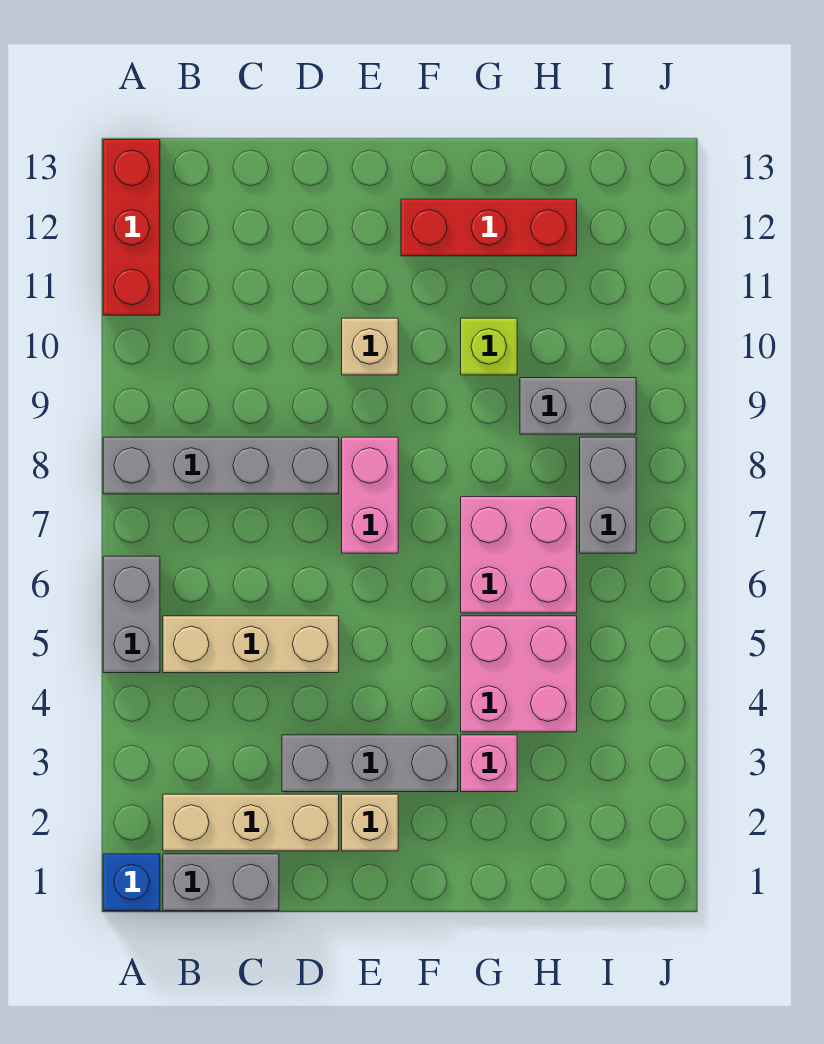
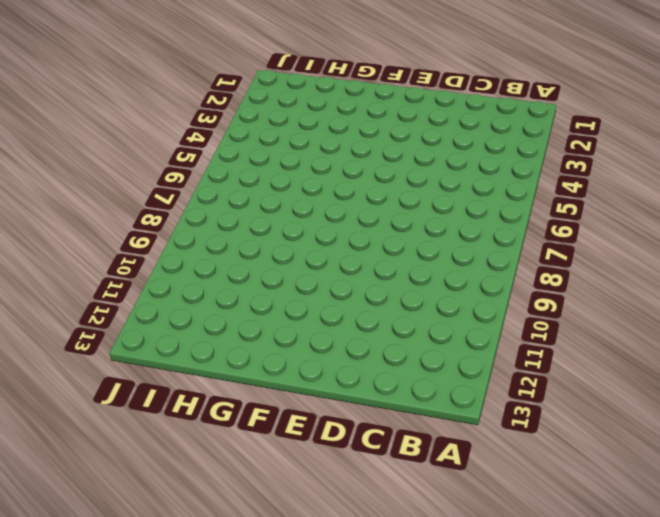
none -> blue brick A1 level 1
none -> grey brick A5:A6 level 1
none -> grey brick A8:D8 level 1

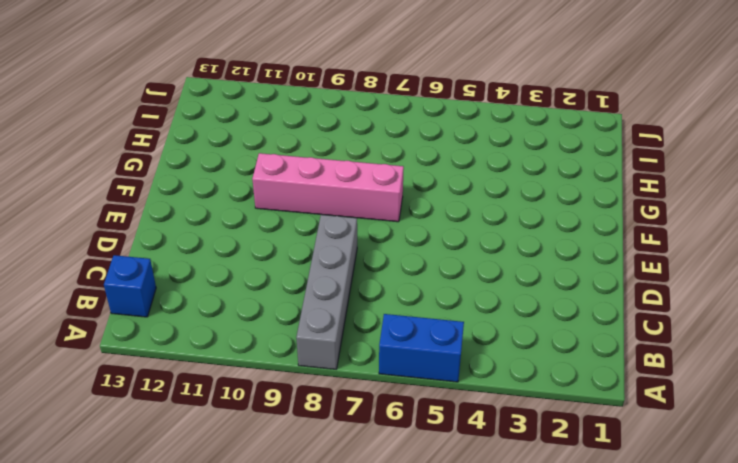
blue brick A5:A6 level 1 -> grey brick A5:A6 level 1
blue brick B13 level 1 -> blue brick A1 level 1
pink brick F7:F10 level 1 -> none
none -> red brick A11:A13 level 1
none -> grey brick B1:C1 level 1
none -> tan brick B2:D2 level 1

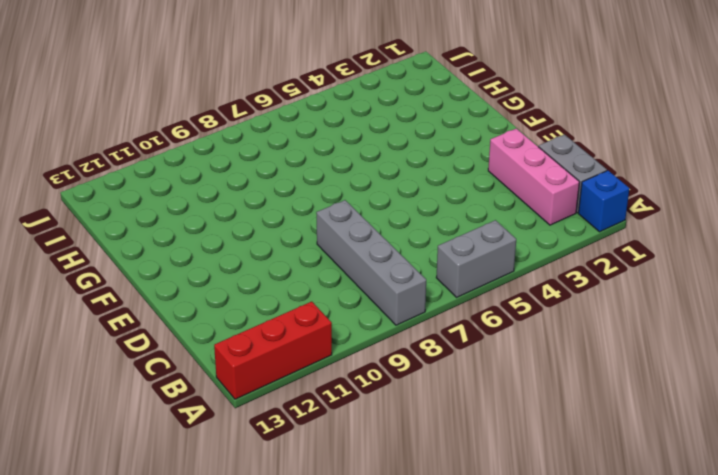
pink brick B2:D2 level 1 -> tan brick B2:D2 level 1
none -> tan brick B5:D5 level 1
none -> grey brick D3:F3 level 1
none -> tan brick E2 level 1

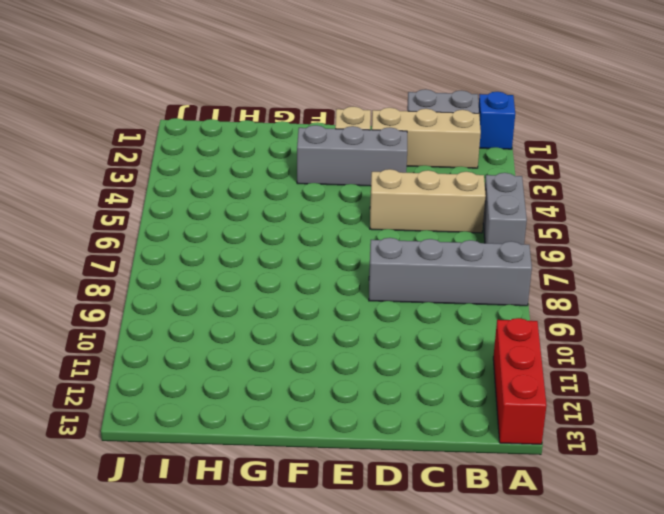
none -> pink brick E7:E8 level 1
none -> tan brick E10 level 1
none -> red brick F12:H12 level 1

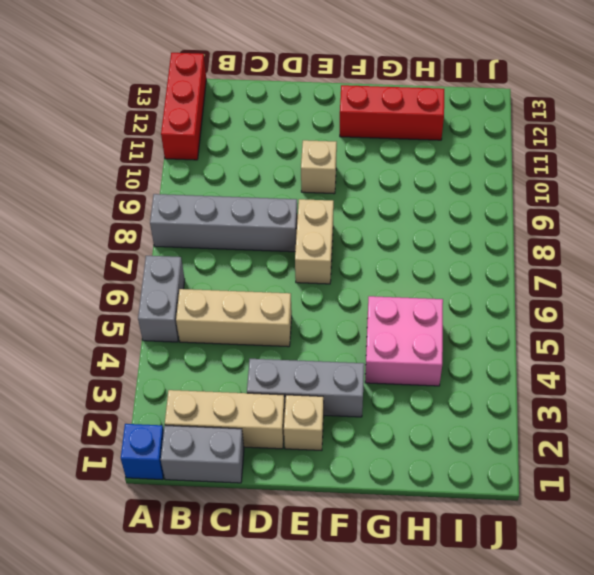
tan brick E7:E8 level 1 -> pink brick E7:E8 level 1
none -> pink brick G3 level 1
none -> pink brick G6:H7 level 1
none -> lime brick G10 level 1

